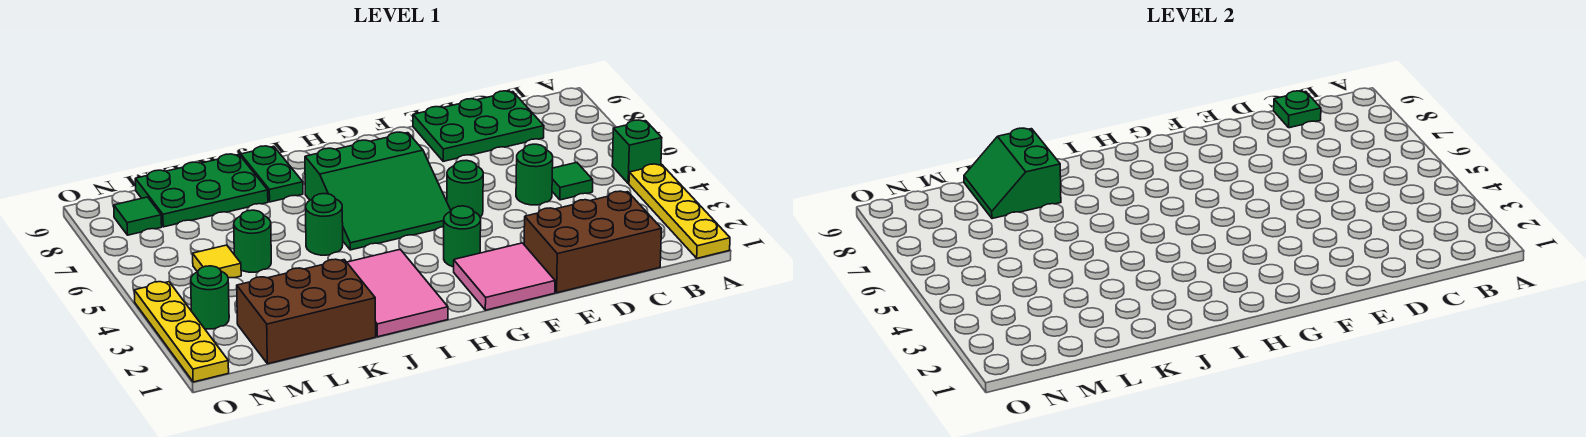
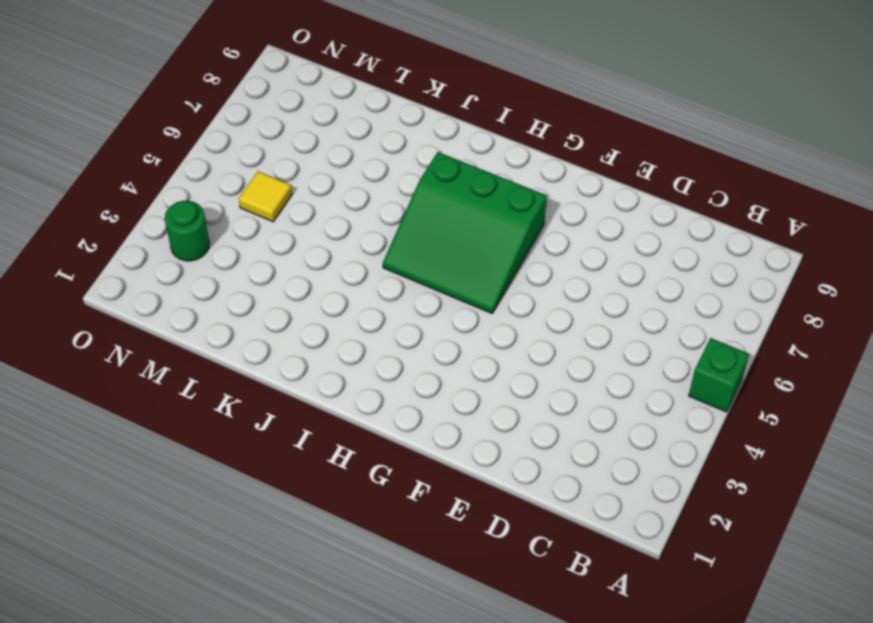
none -> yellow plate A1:A4 level 1
none -> brown brick C1:E2 level 1
none -> green tile C5 level 1

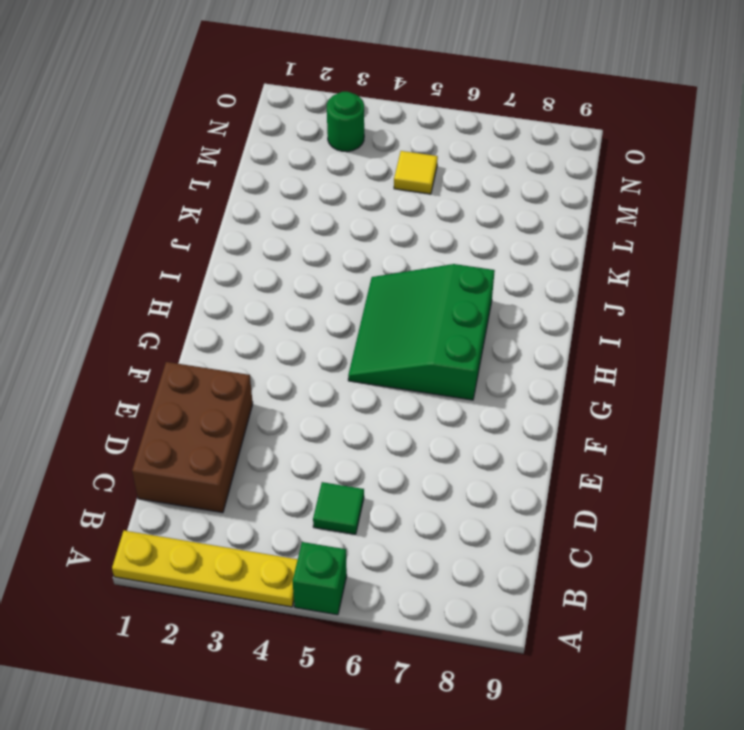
none -> green plate C8:E9 level 1
none -> green round brick D5 level 1
none -> pink tile F1:G2 level 1

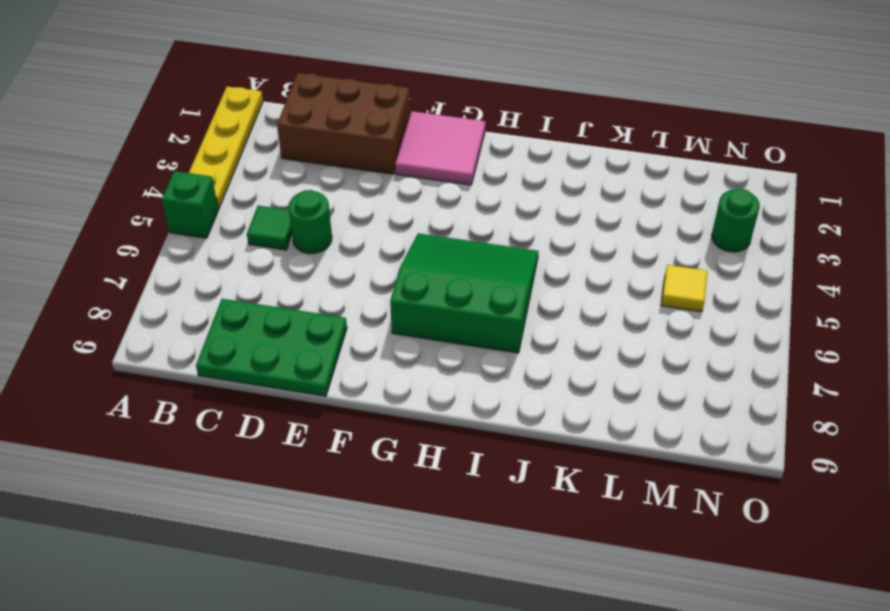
none -> green round brick F5 level 1
none -> green round brick G3 level 1
none -> pink tile I1:J3 level 1

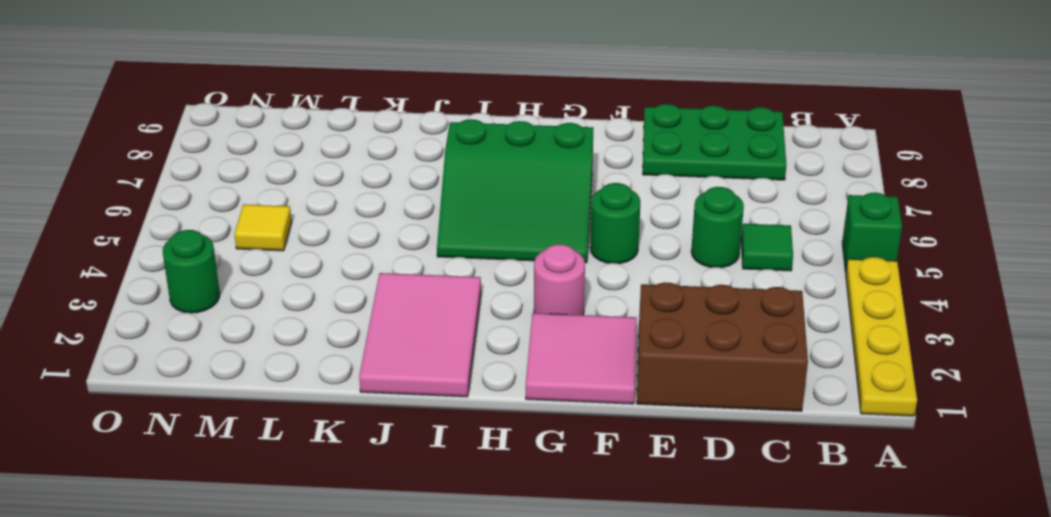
pink round brick G3 level 1 -> green round brick G3 level 1
none -> green round brick J5 level 1
none -> green plate J8:J9 level 1
none -> brown brick K1:M2 level 1

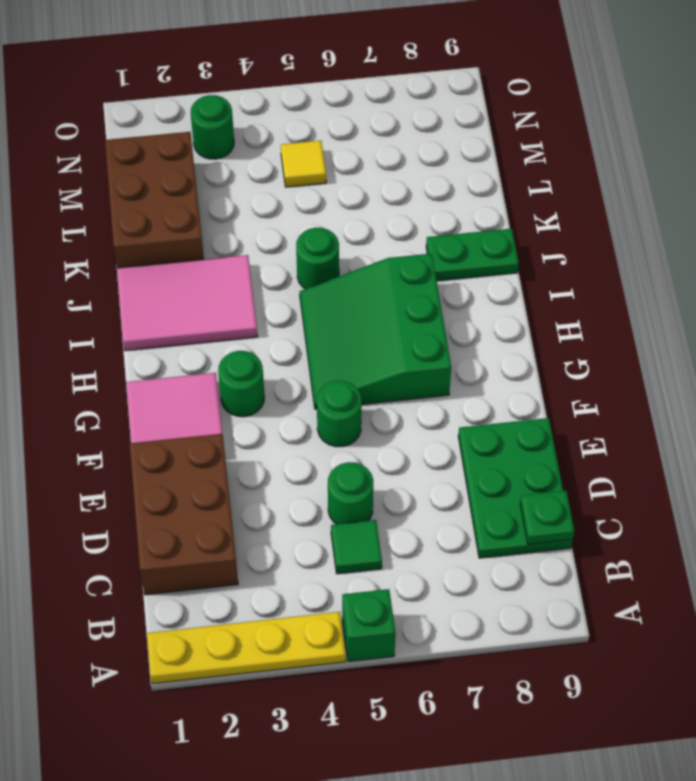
none -> green plate K8:M9 level 1
none -> green round brick L5 level 1
none -> green tile N8 level 1

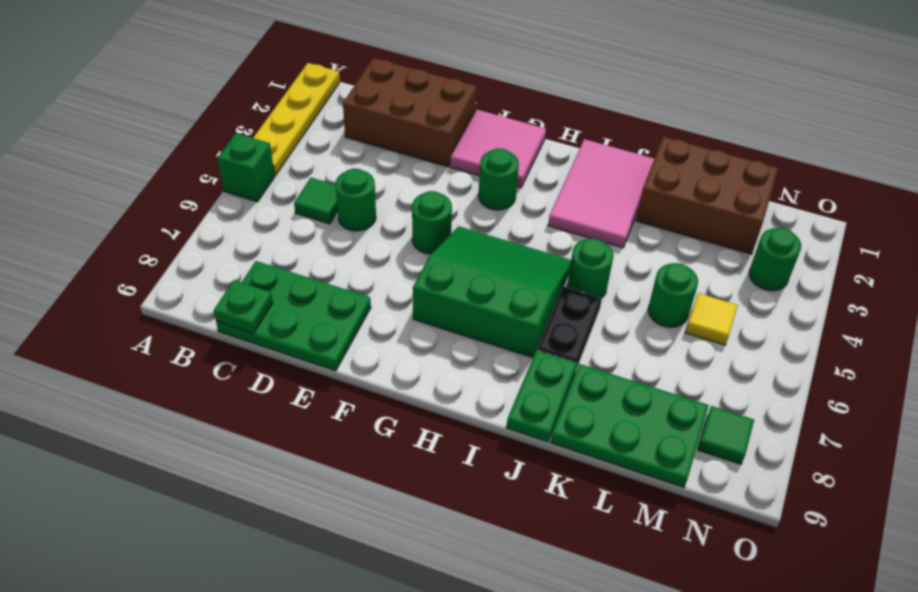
black plate J6:J7 level 1 -> none
none -> yellow plate O1:O4 level 1
none -> green slope K8:L9 level 2 top K

